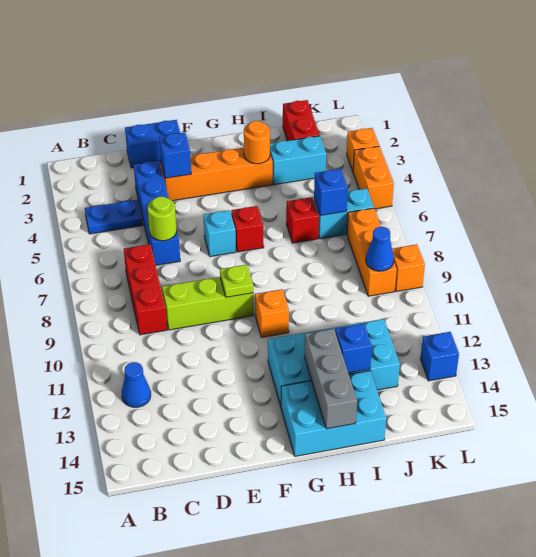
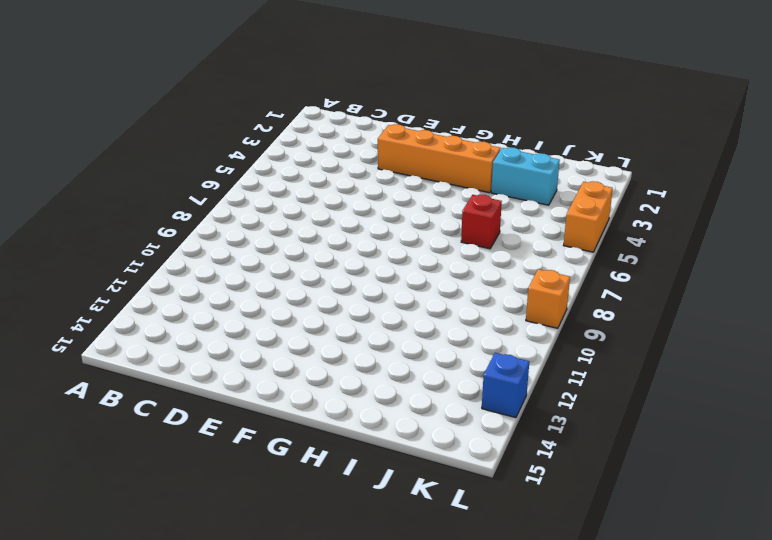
none -> blue plate B4:C4 level 1
none -> blue cone B12 level 1
none -> red brick C7:C9 level 1

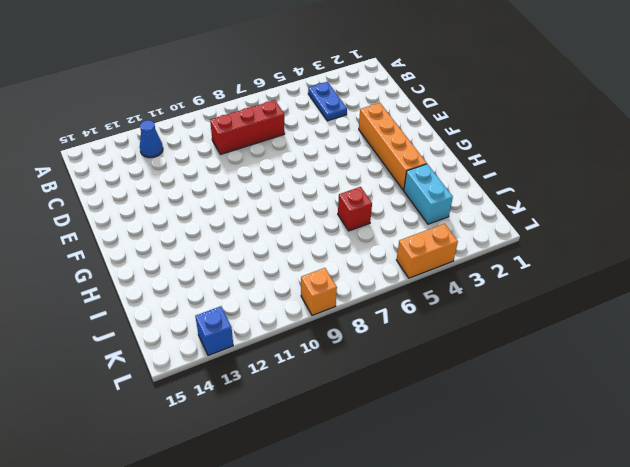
none -> blue brick D1:E1 level 1
none -> blue brick D3:D6 level 1
none -> lime brick D9:F9 level 1

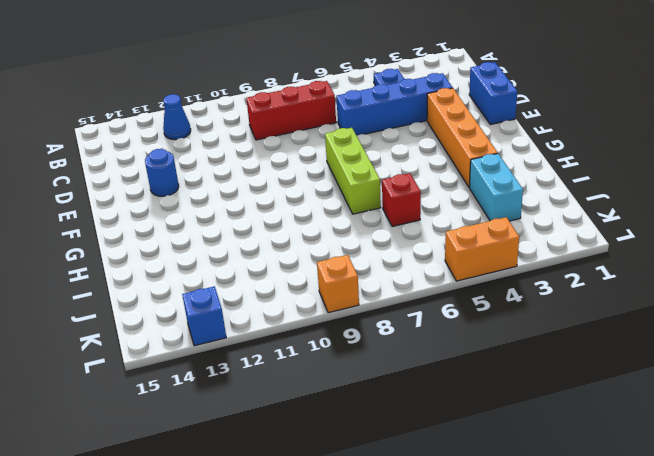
blue round brick E13 level 1 -> none
lime brick F7:H7 level 1 -> lime brick D9:F9 level 1
none -> cyan brick F6 level 1
none -> red brick G6 level 1
none -> orange brick G10 level 1

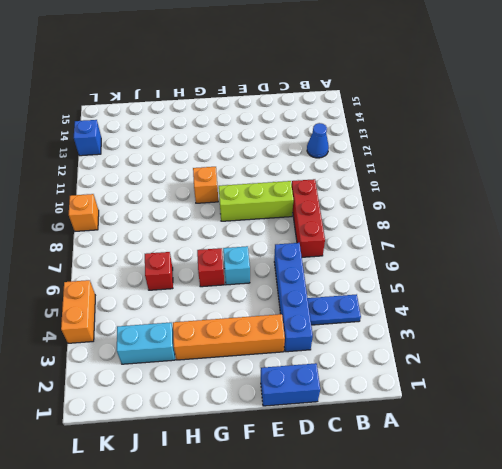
none -> cyan brick G12:J13 level 1
none -> cyan brick G14:I15 level 1
none -> red brick J1:J2 level 1

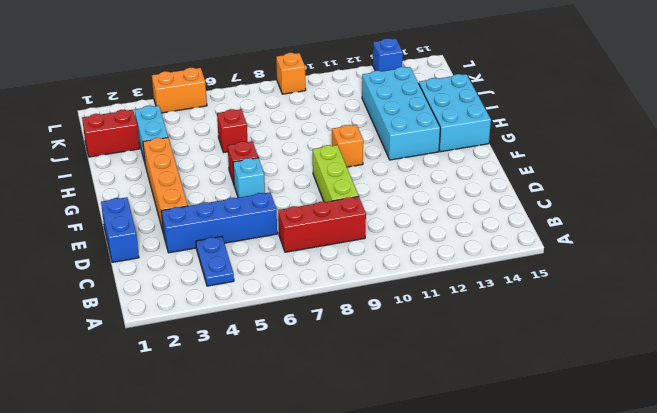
none -> blue cone B12 level 1
none -> cyan brick J6:K6 level 1
none -> orange brick K7:K9 level 1

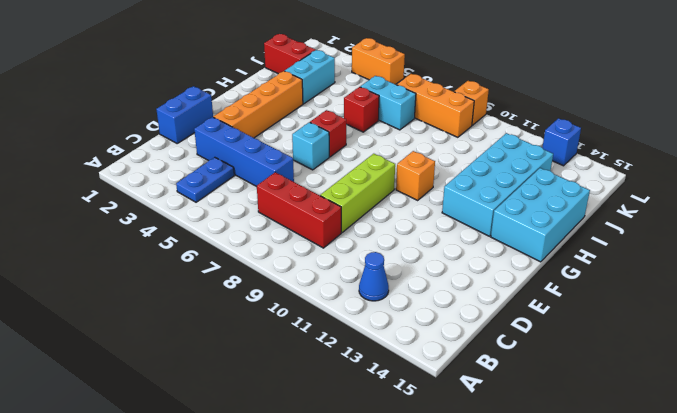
cyan brick J6:J7 level 1 -> cyan brick J6:K6 level 1
none -> orange brick L3 level 1
none -> lime round brick D6 level 2
none -> blue brick E3 level 2

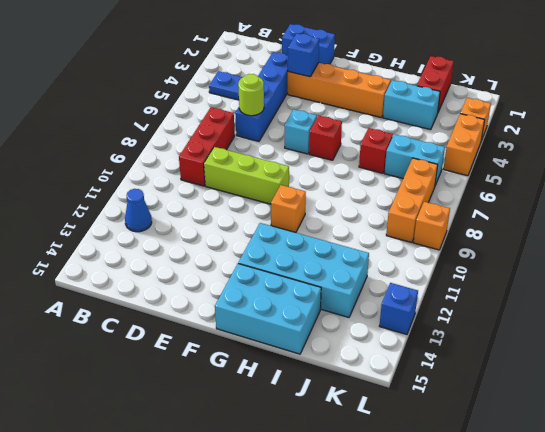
none -> lime plate F9 level 2
none -> orange round brick H3 level 2
none -> grey brick H13:H15 level 2

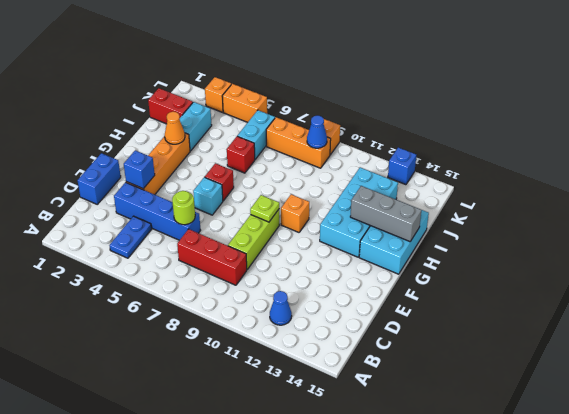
orange cone H3 level 2 -> orange round brick H3 level 2
none -> blue brick I13 level 2
none -> blue brick J6 level 2

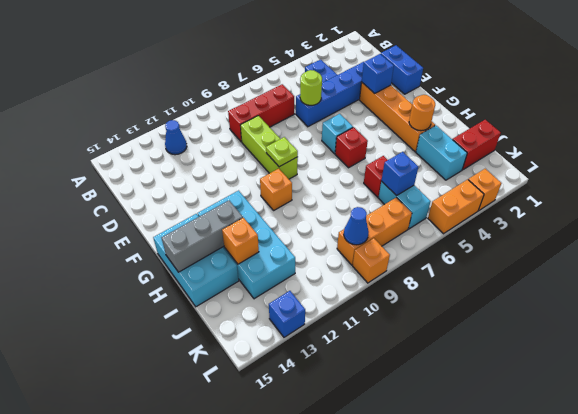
orange brick I13 level 2 -> blue brick I13 level 2

